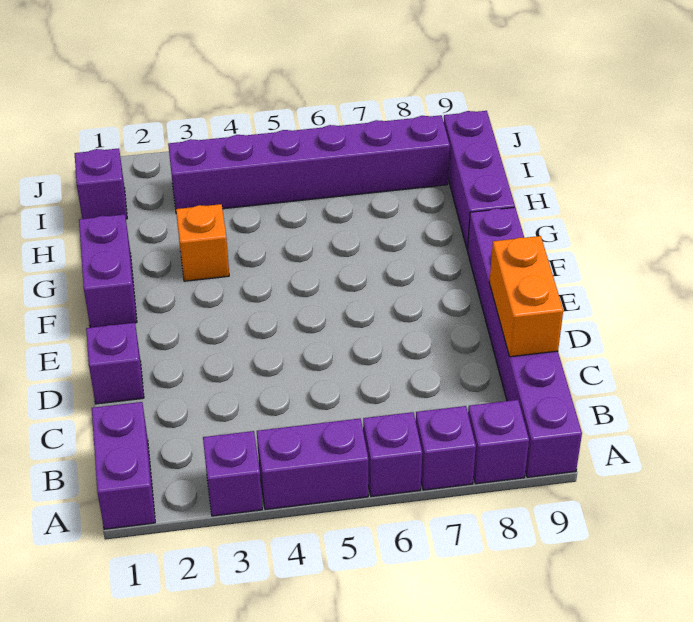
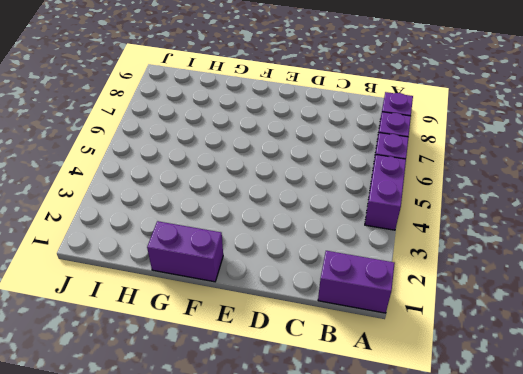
none -> purple brick A3 level 1
none -> purple brick A9:F9 level 1
none -> purple brick D1 level 1

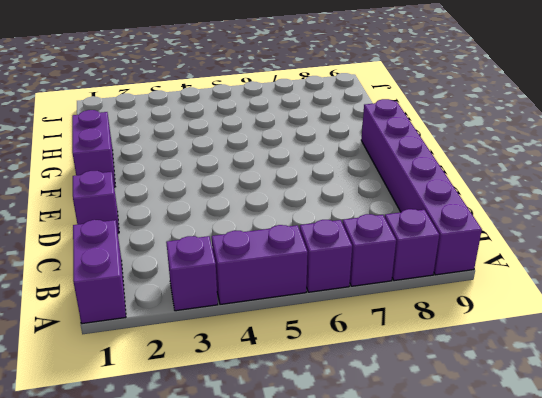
none -> orange brick G3 level 1
none -> purple brick G9:I9 level 1
none -> purple brick I1 level 1

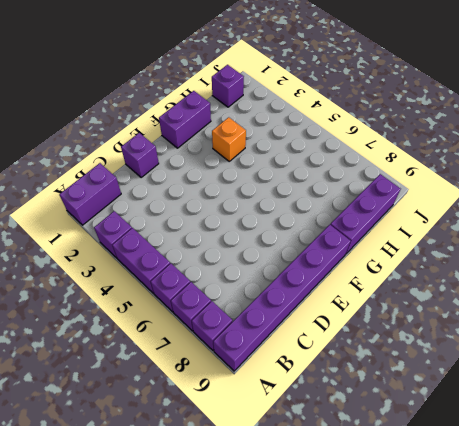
none -> purple brick I3:I8 level 1
none -> orange brick C9:D9 level 2

